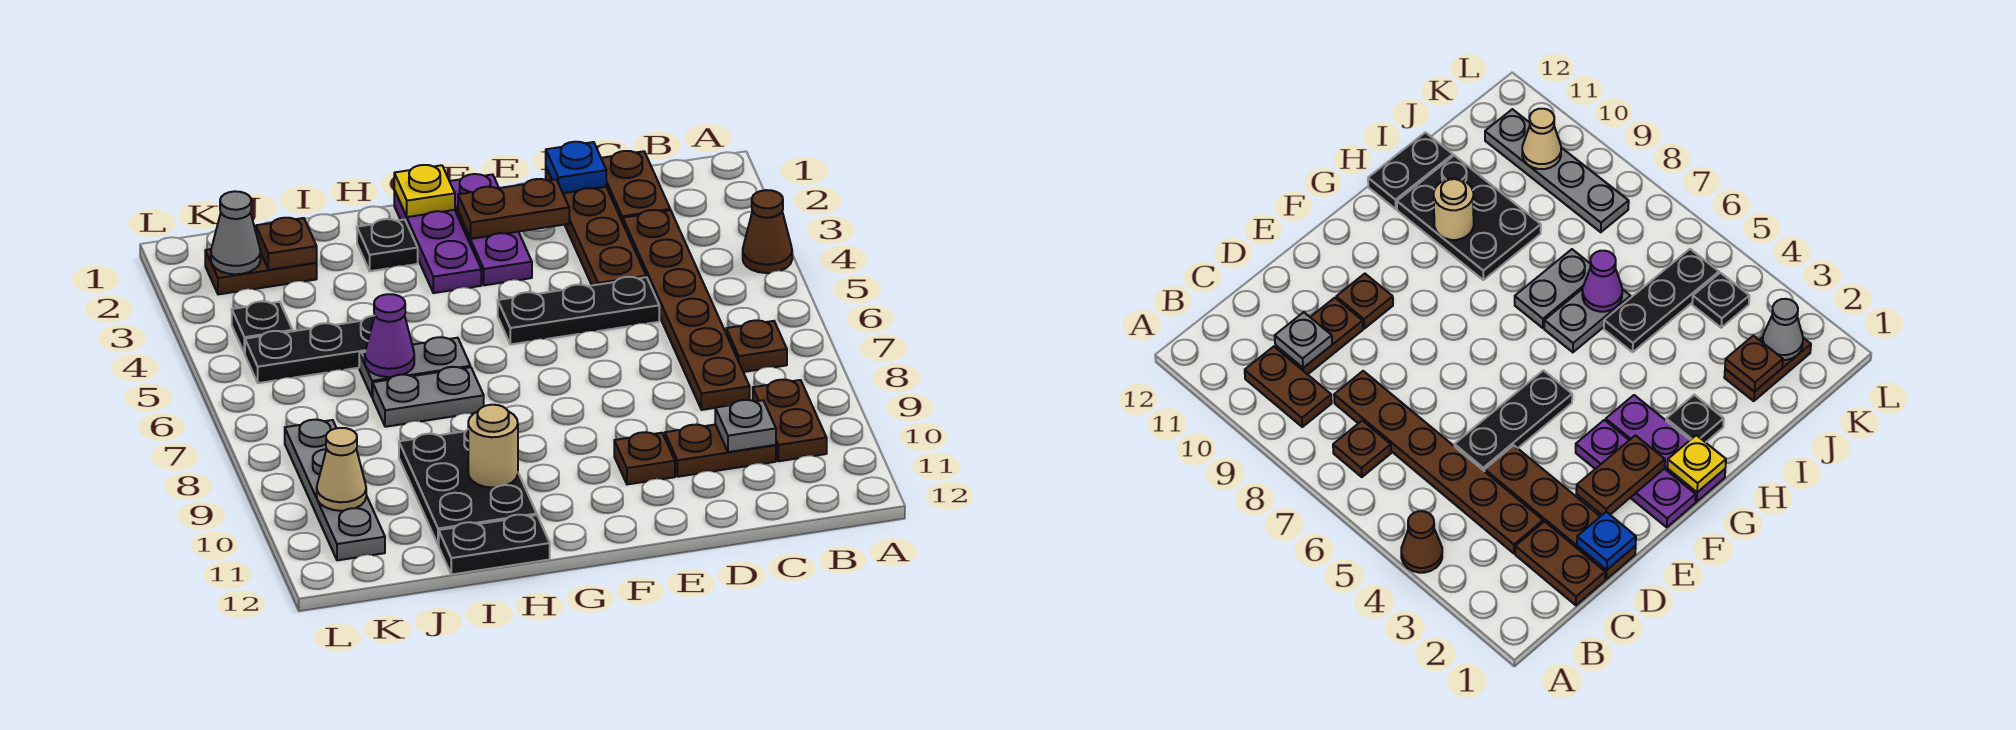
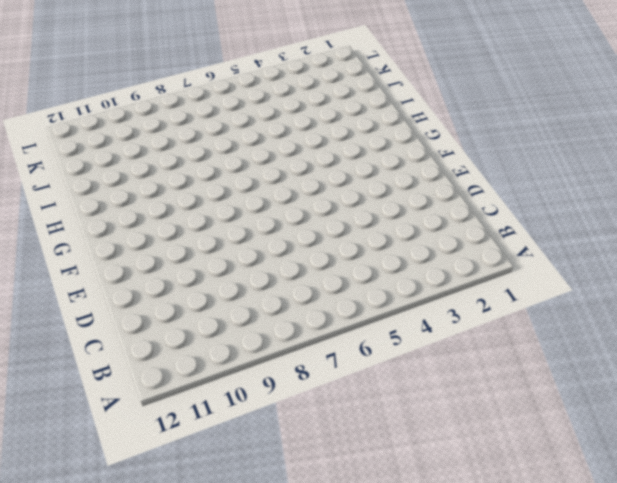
none -> brown cone A4 level 1
none -> brown plate B7 level 1
none -> brown plate B9:B10 level 1

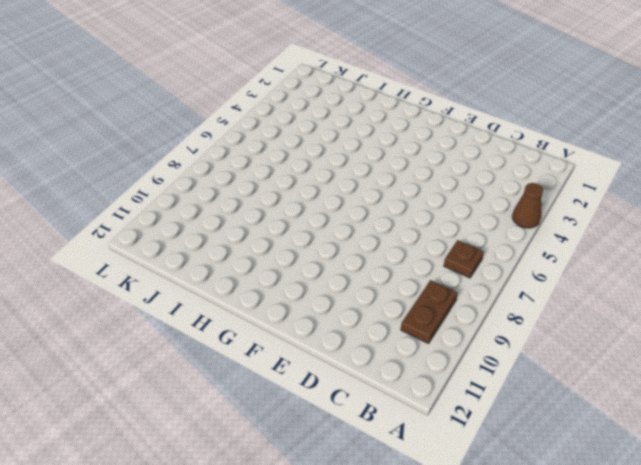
none -> brown plate C1:C2 level 1
none -> brown plate C3:C8 level 1
none -> brown plate C10:D10 level 1

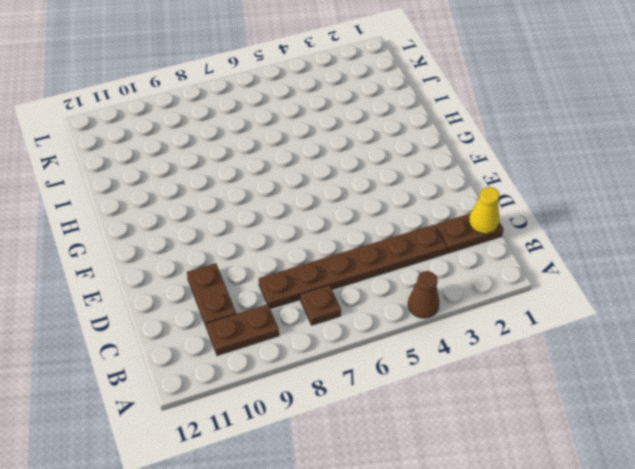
yellow cone C1 level 2 -> none
none -> brown plate D1:D4 level 1
none -> black plate D5:F5 level 1
none -> brown plate E10 level 1

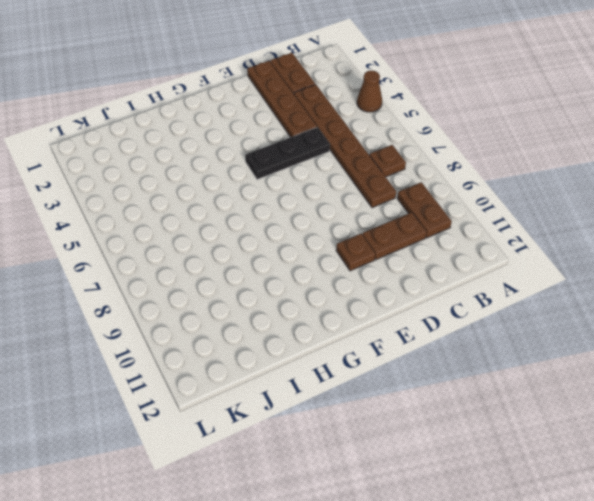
none -> purple plate F1:F3 level 1
none -> purple plate G1:G3 level 1
none -> black plate H2 level 1

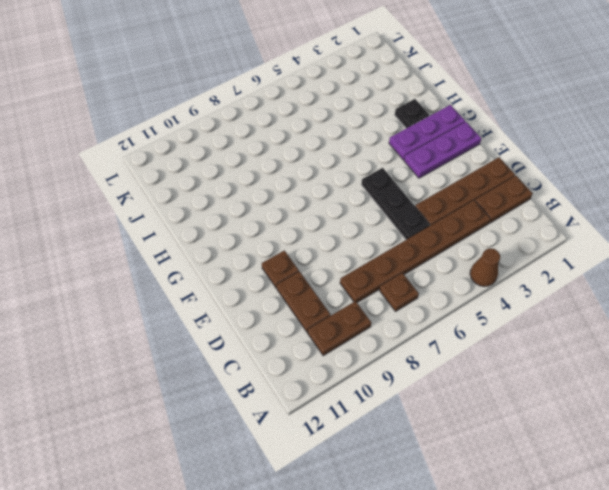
none -> grey plate H6:I6 level 1
none -> grey plate H7:I7 level 1
none -> black plate H9:I11 level 1

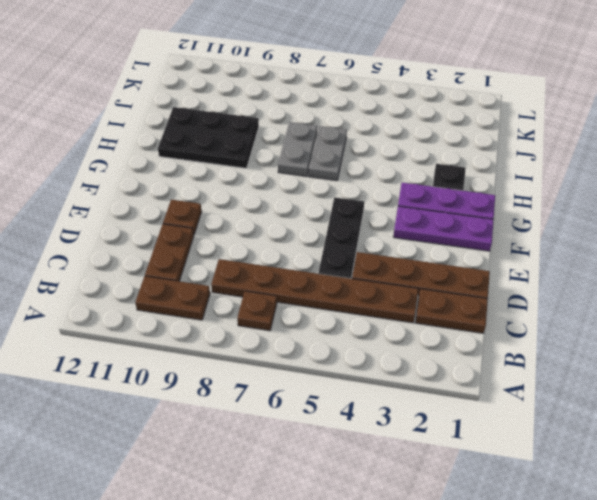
none -> brown cone A4 level 1
none -> black plate H12:I12 level 1
none -> black plate I5:K5 level 1

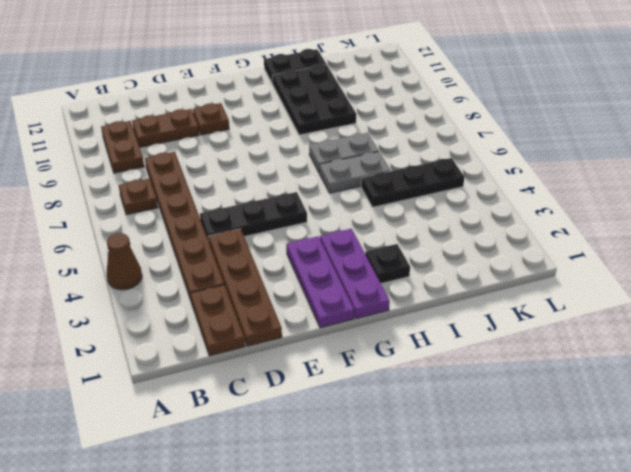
none -> brown plate J2:K2 level 1
none -> black plate K4 level 1
none -> grey plate K8:K11 level 1

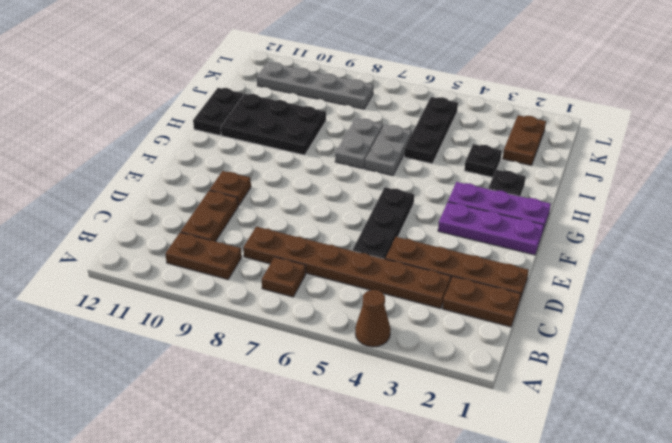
black plate I3 level 1 -> black plate K4 level 1
none -> grey plate C10 level 2
none -> blue plate D1 level 2
none -> brown plate E2:F2 level 2

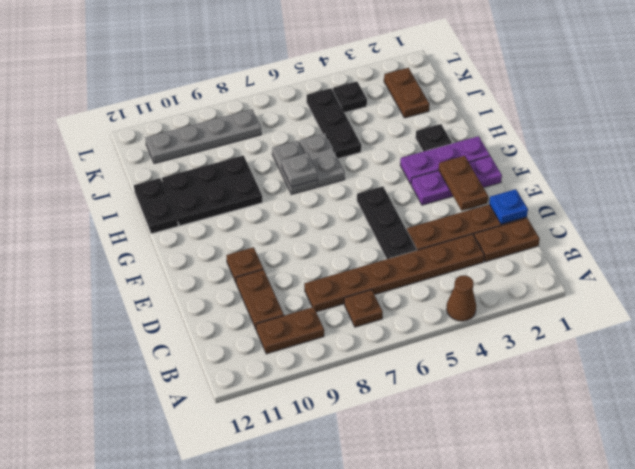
grey plate H7 level 2 -> grey plate C10 level 2
none -> yellow plate G1 level 2
none -> tan round brick H10 level 2
none -> purple cone I6 level 2

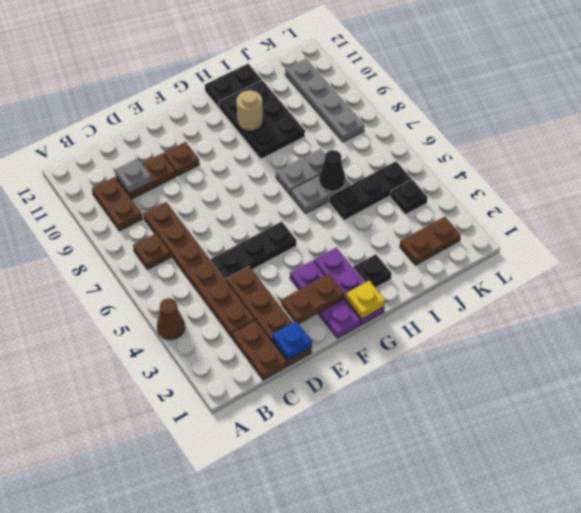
black cone I6 level 2 -> purple cone I6 level 2
none -> brown plate J2 level 2
none -> grey cone K2 level 2
none -> tan cone K10 level 2

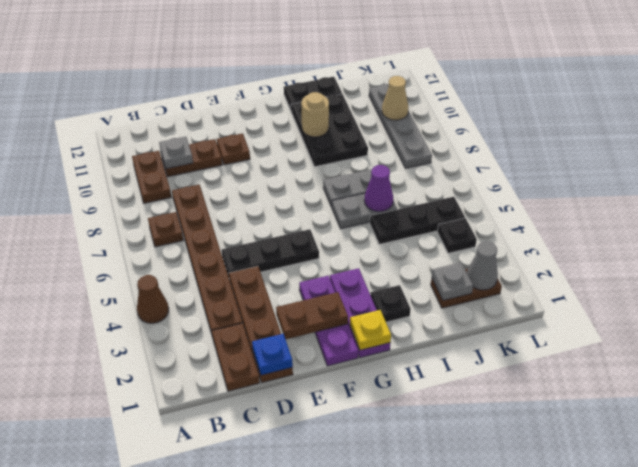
grey plate J2 level 2 -> brown plate J2 level 2

